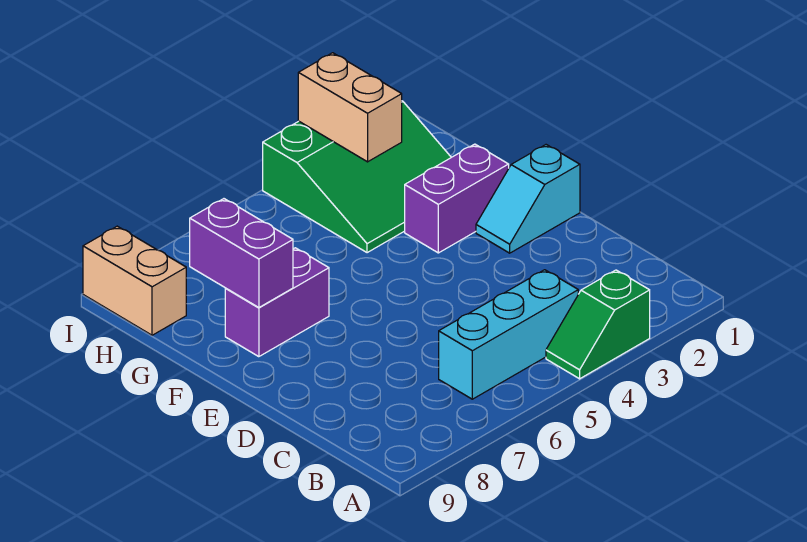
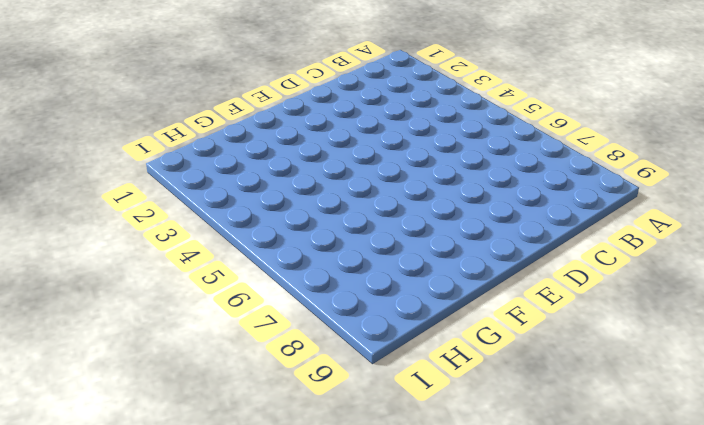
none -> green slope A3:A4 level 1 top 3
none -> cyan brick B4:B6 level 1

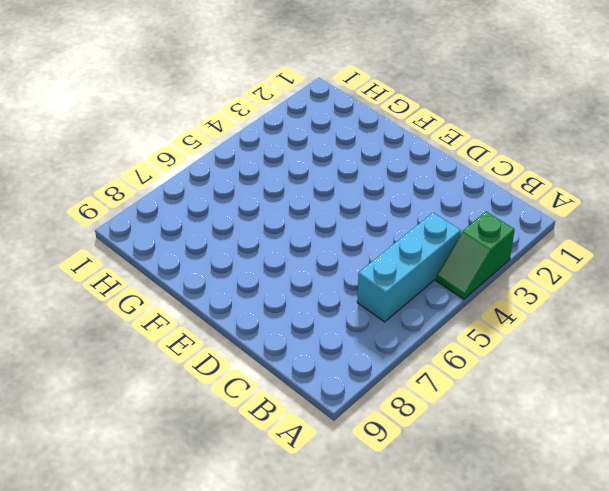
none -> cyan slope E1:E2 level 1 top 1
none -> purple brick F2:F3 level 1

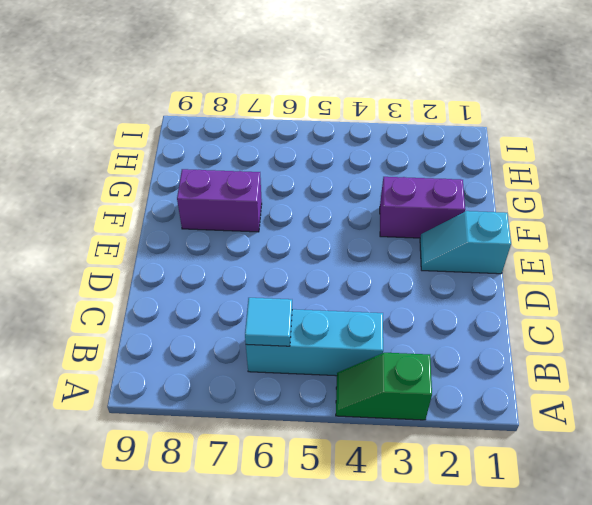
cyan tile B6 level 2 -> none
none -> green slope G2:I4 level 1 top I
none -> tan brick H9:I9 level 1

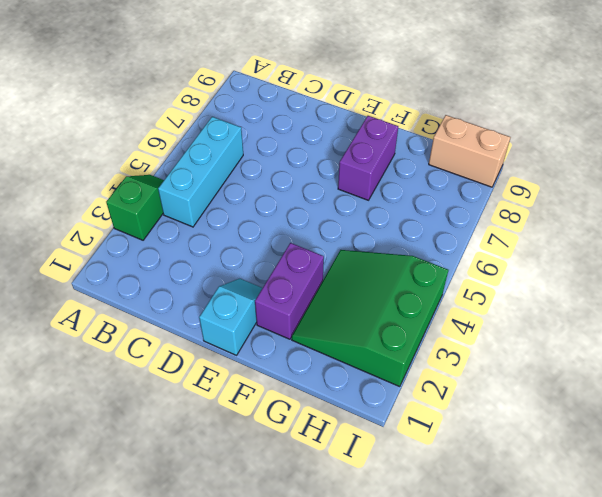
none -> purple brick F8:G8 level 2
none -> tan brick H3:I3 level 2

